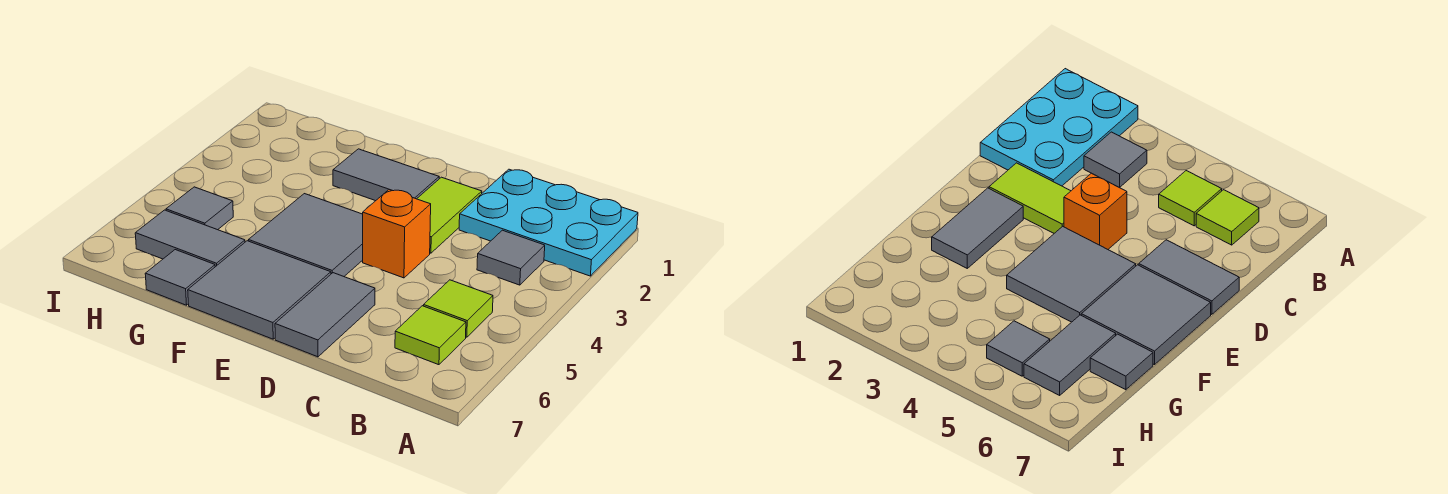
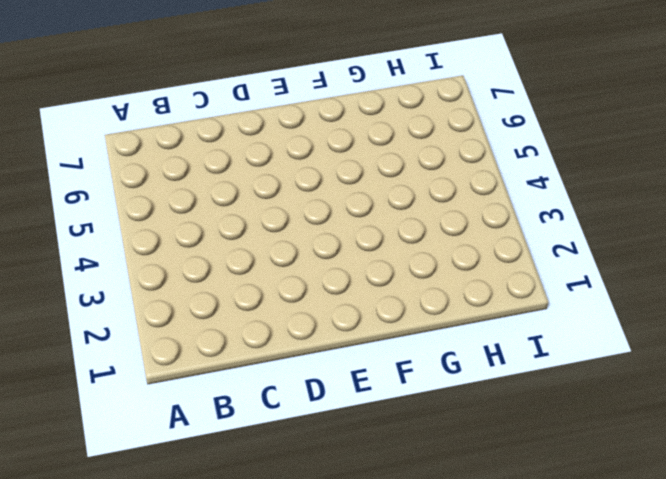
none -> cyan plate A1:C2 level 1
none -> grey tile B3 level 1
none -> lime tile B5 level 1

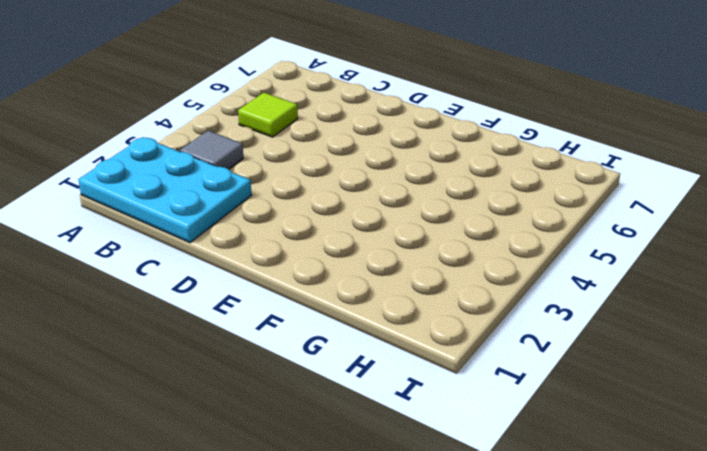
none -> lime tile B6 level 1
none -> lime tile D2:D3 level 1
none -> orange brick D4 level 1

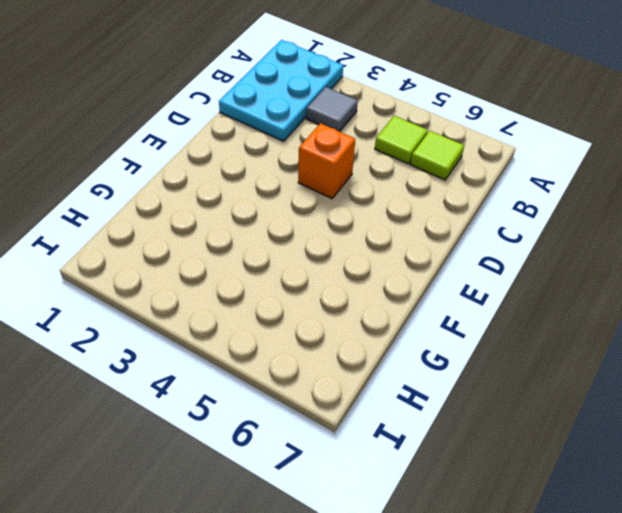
none -> lime tile D2:D3 level 1
none -> grey tile D6:D7 level 1
none -> grey tile E2:F2 level 1

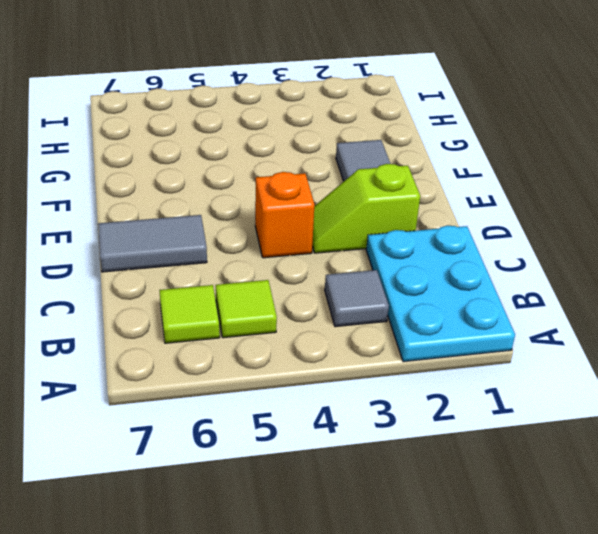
lime slope D2:D3 level 1 top 2 -> lime tile D2:D3 level 1
none -> grey tile E4:F5 level 1
none -> grey tile E6:F7 level 1
none -> grey tile G6:H6 level 1

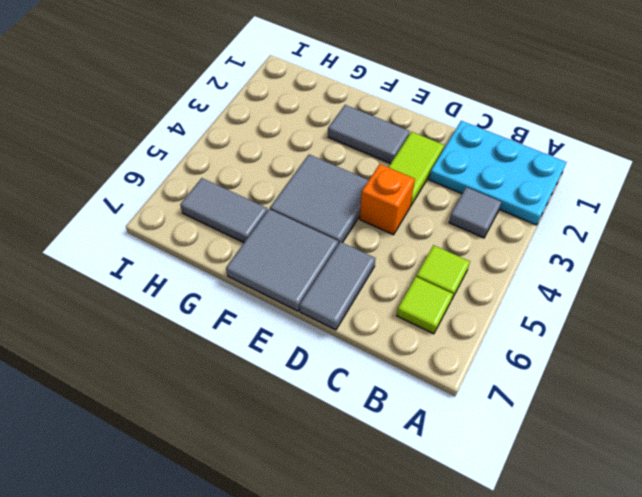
none -> grey tile G7 level 1
none -> grey tile H5 level 1

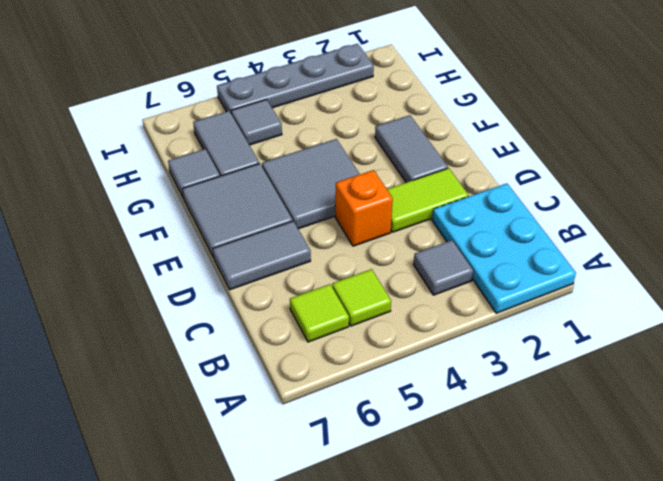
grey plate I2:I5 level 1 -> none

